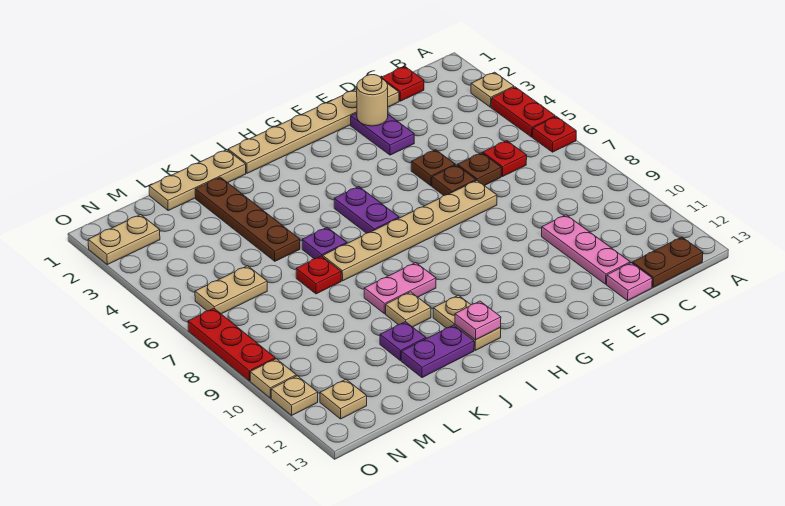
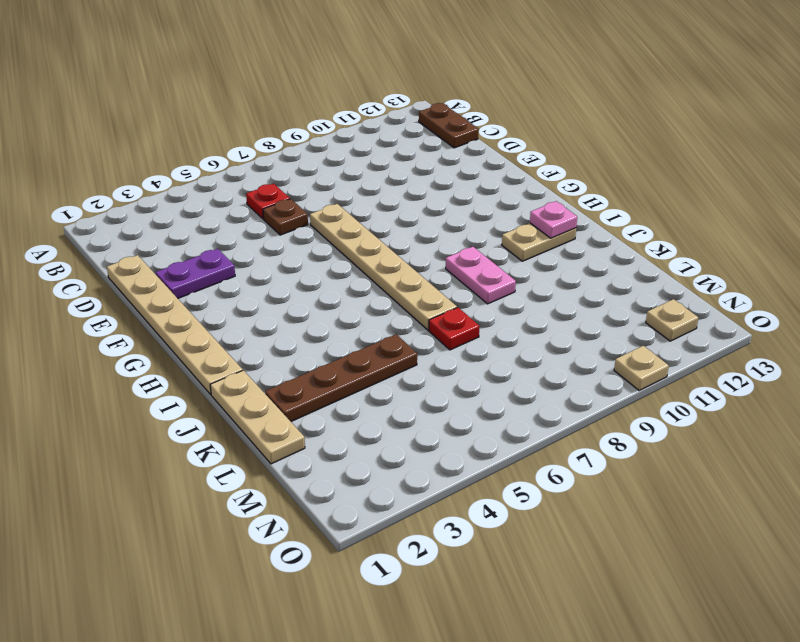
none -> tan plate A3 level 1
none -> red plate A4:A5 level 1
none -> red plate A6 level 1
none -> red plate C1 level 1

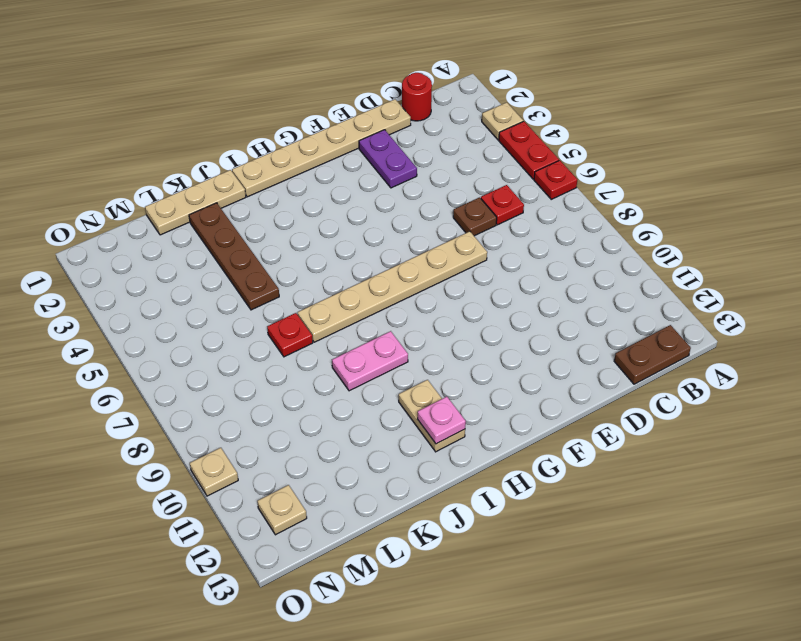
red round brick C1 level 1 -> red plate C1 level 1
none -> pink plate D10:D12 level 1
none -> pink plate D13 level 1
none -> brown plate E5 level 1
none -> brown plate E6 level 1

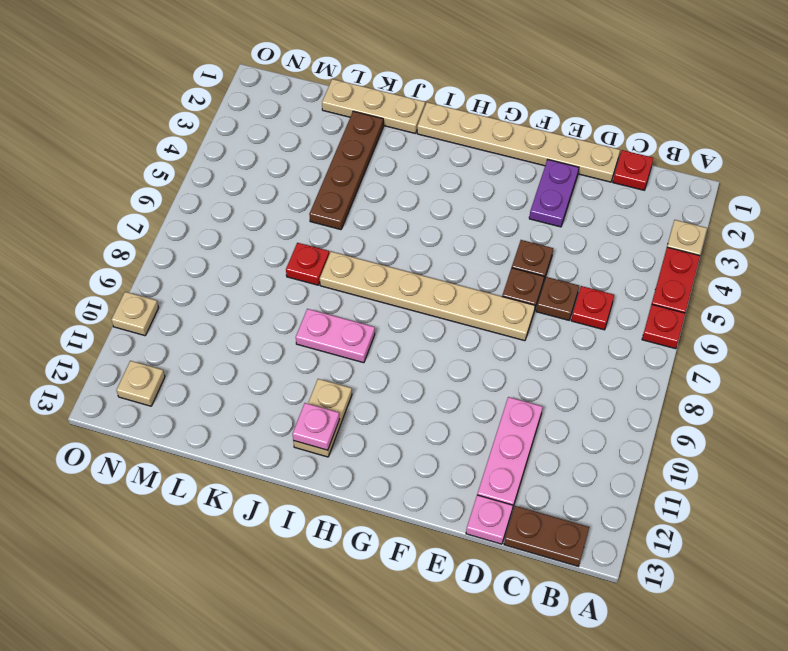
none -> purple plate H5:H6 level 1
none -> purple plate J6 level 1
none -> tan plate J10 level 1
none -> purple plate J12:K12 level 1

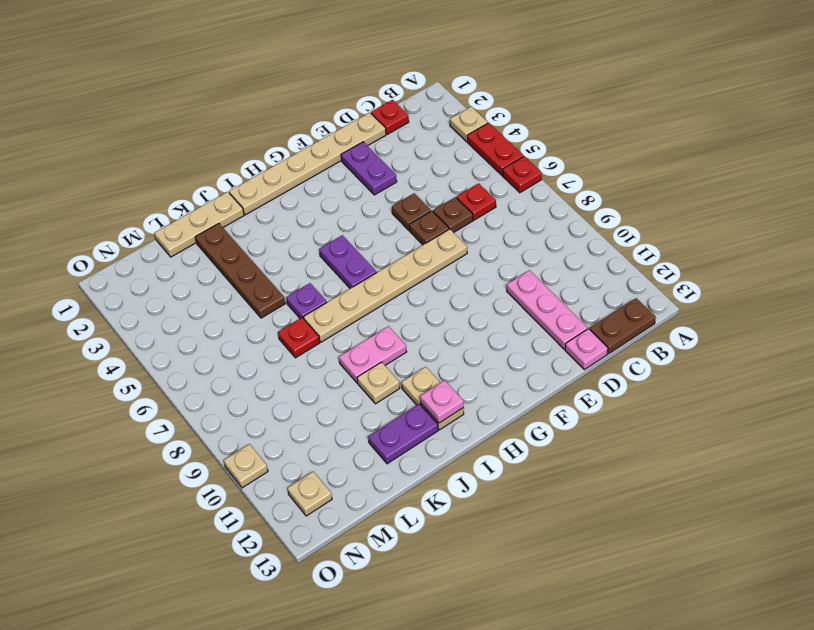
none -> purple plate K11 level 1
none -> tan plate M6:N6 level 1
none -> tan plate N2:O2 level 1
none -> red plate O7:O9 level 1

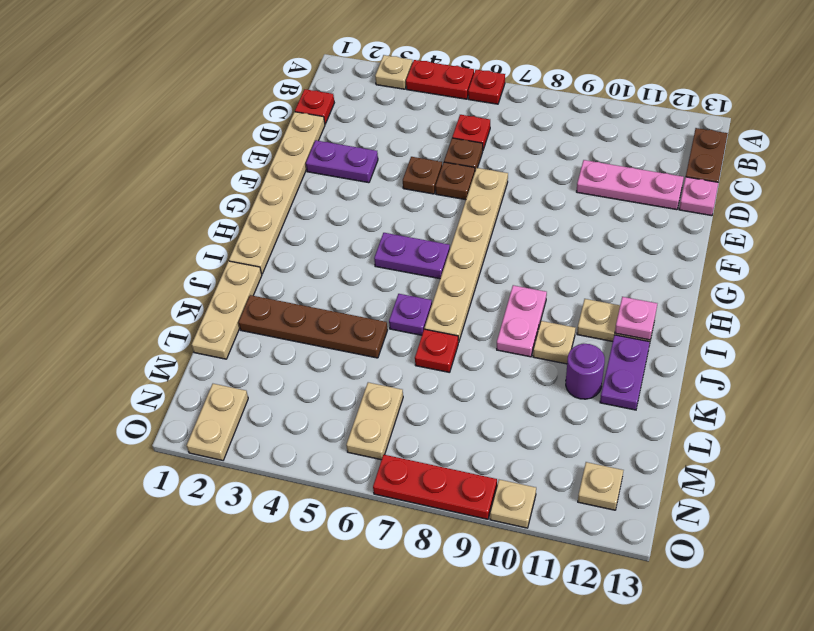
purple round brick K11 level 1 -> purple plate K11 level 1
none -> tan plate O11 level 1
none -> tan round brick E2 level 2

